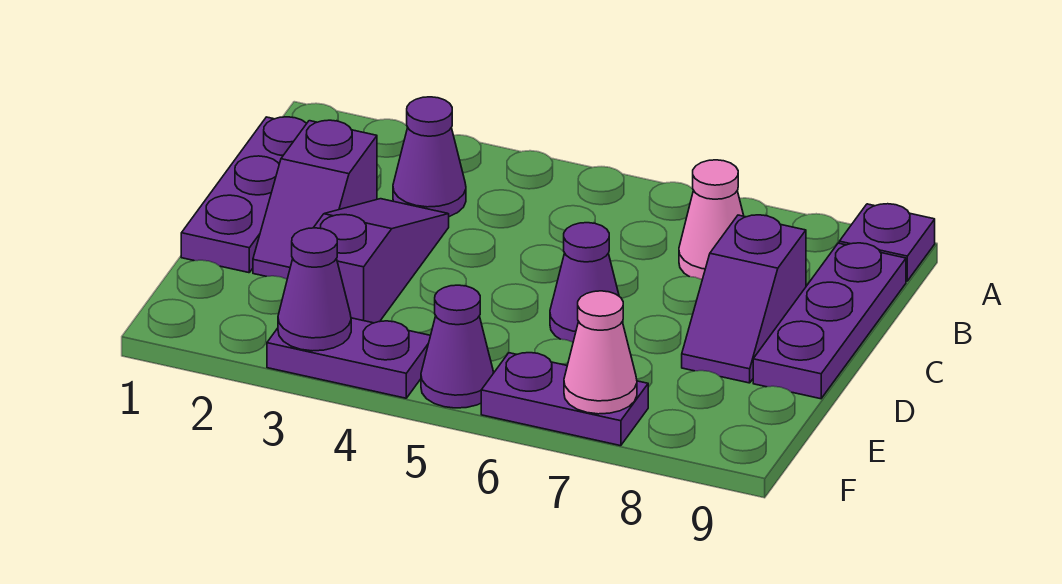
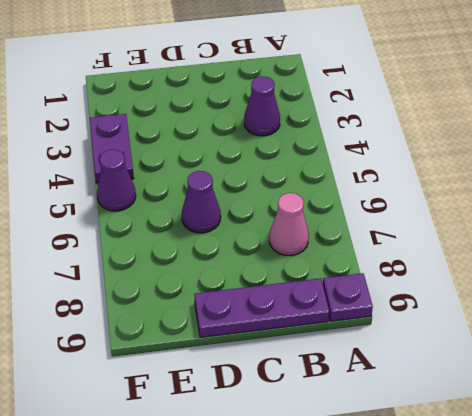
none -> purple plate B1:D1 level 1
none -> purple slope C2:D2 level 1 top C
none -> purple slope C3:E3 level 1 top E

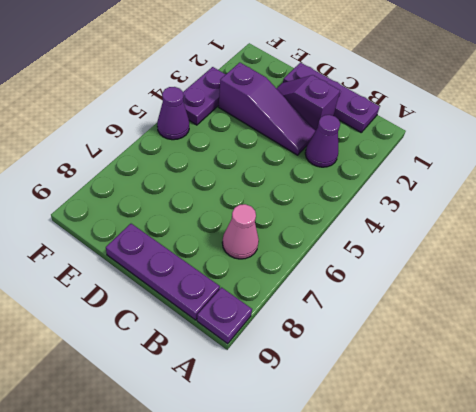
none -> purple slope C8:D8 level 1 top C
none -> purple cone D6 level 1
none -> purple plate F6:F7 level 1

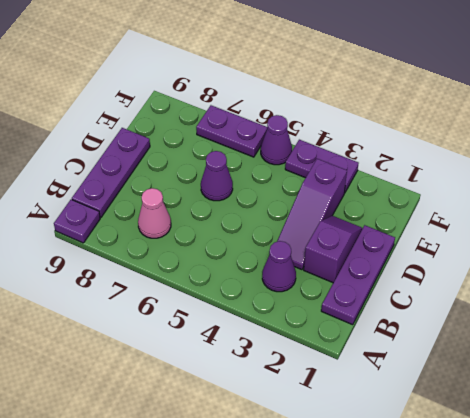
none -> purple slope C8:D8 level 1 top C
none -> purple cone F3 level 2
none -> pink cone F7 level 2

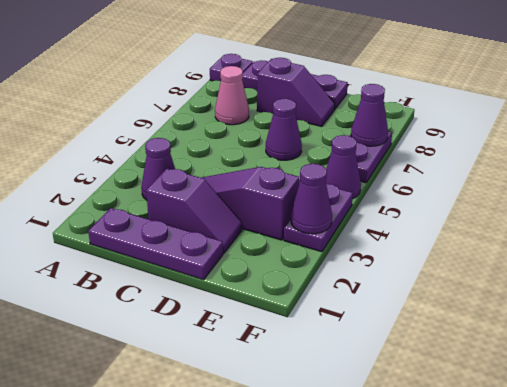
purple cone F7 level 2 -> pink cone F7 level 2

